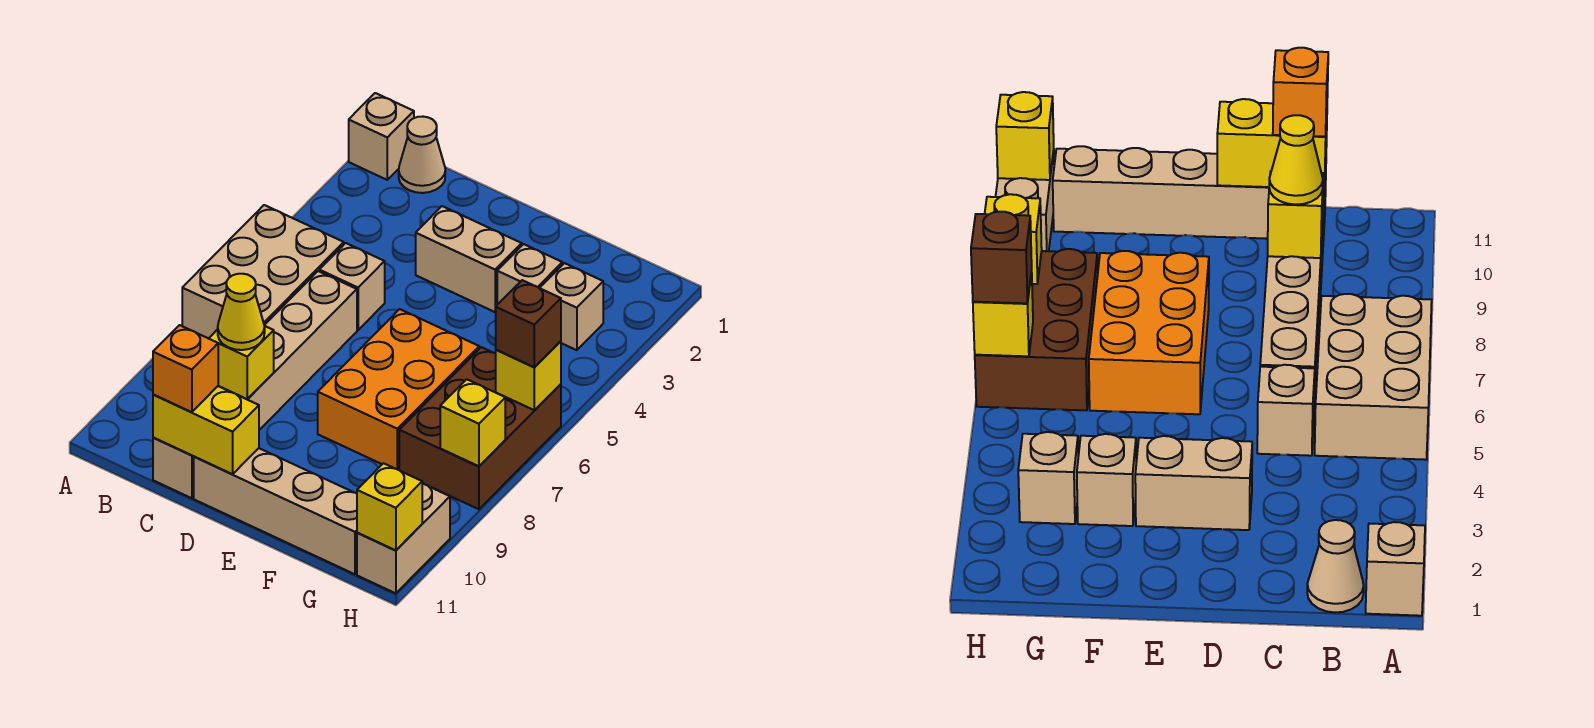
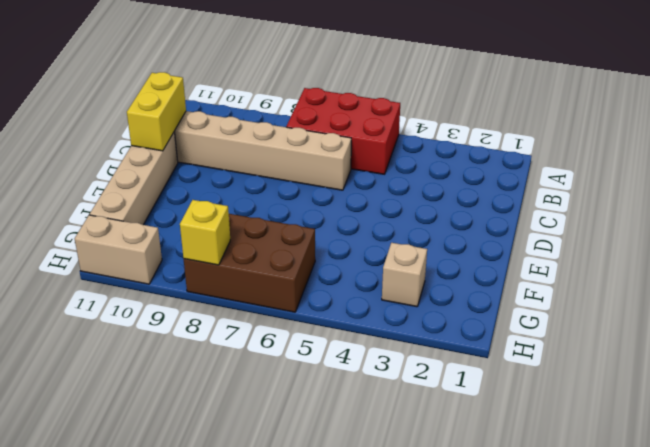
red brick A5:B7 level 1 -> tan brick A5:B7 level 1
none -> tan brick A1 level 1
none -> tan cone B1 level 1
none -> tan brick C5 level 1

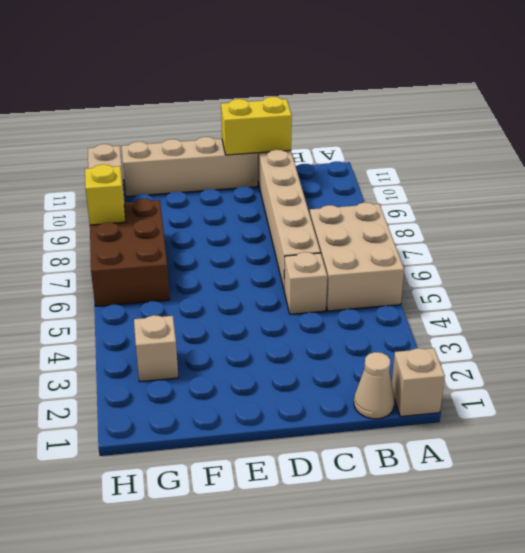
none -> tan brick D3:E3 level 1
none -> orange brick E6:F8 level 1
none -> tan brick F3 level 1

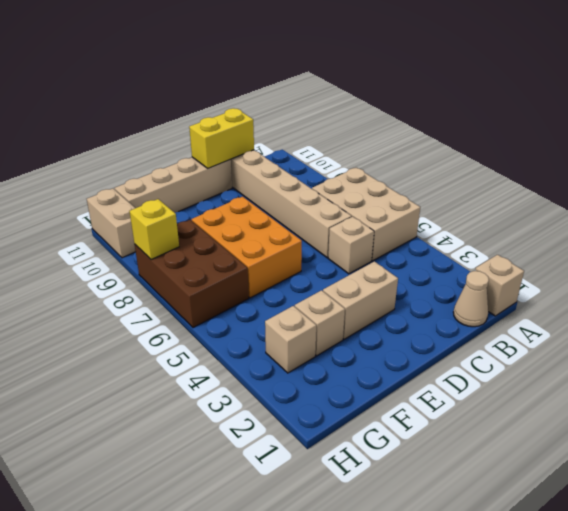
none -> yellow brick C9 level 2
none -> yellow brick H6 level 2
none -> yellow brick H11 level 2

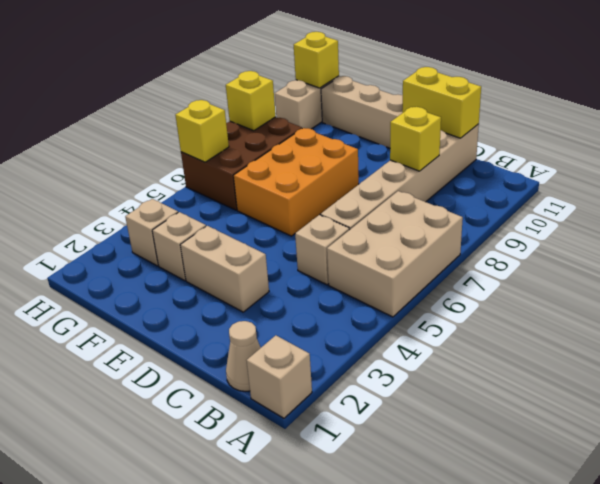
none -> yellow cone C9 level 3
none -> orange brick C11 level 3
none -> brown brick H6 level 3

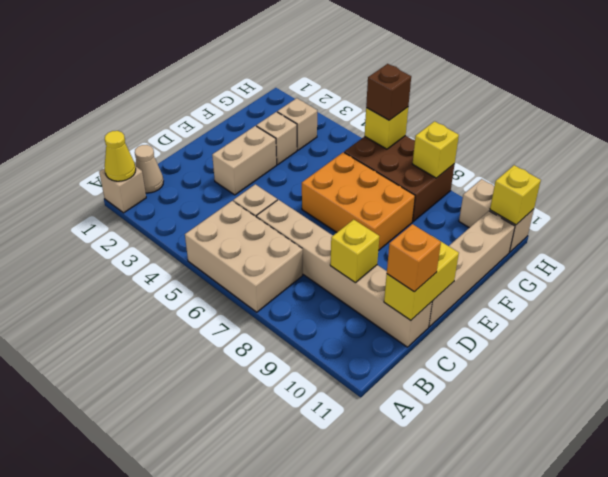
yellow cone A1 level 2 -> yellow cone C9 level 3

